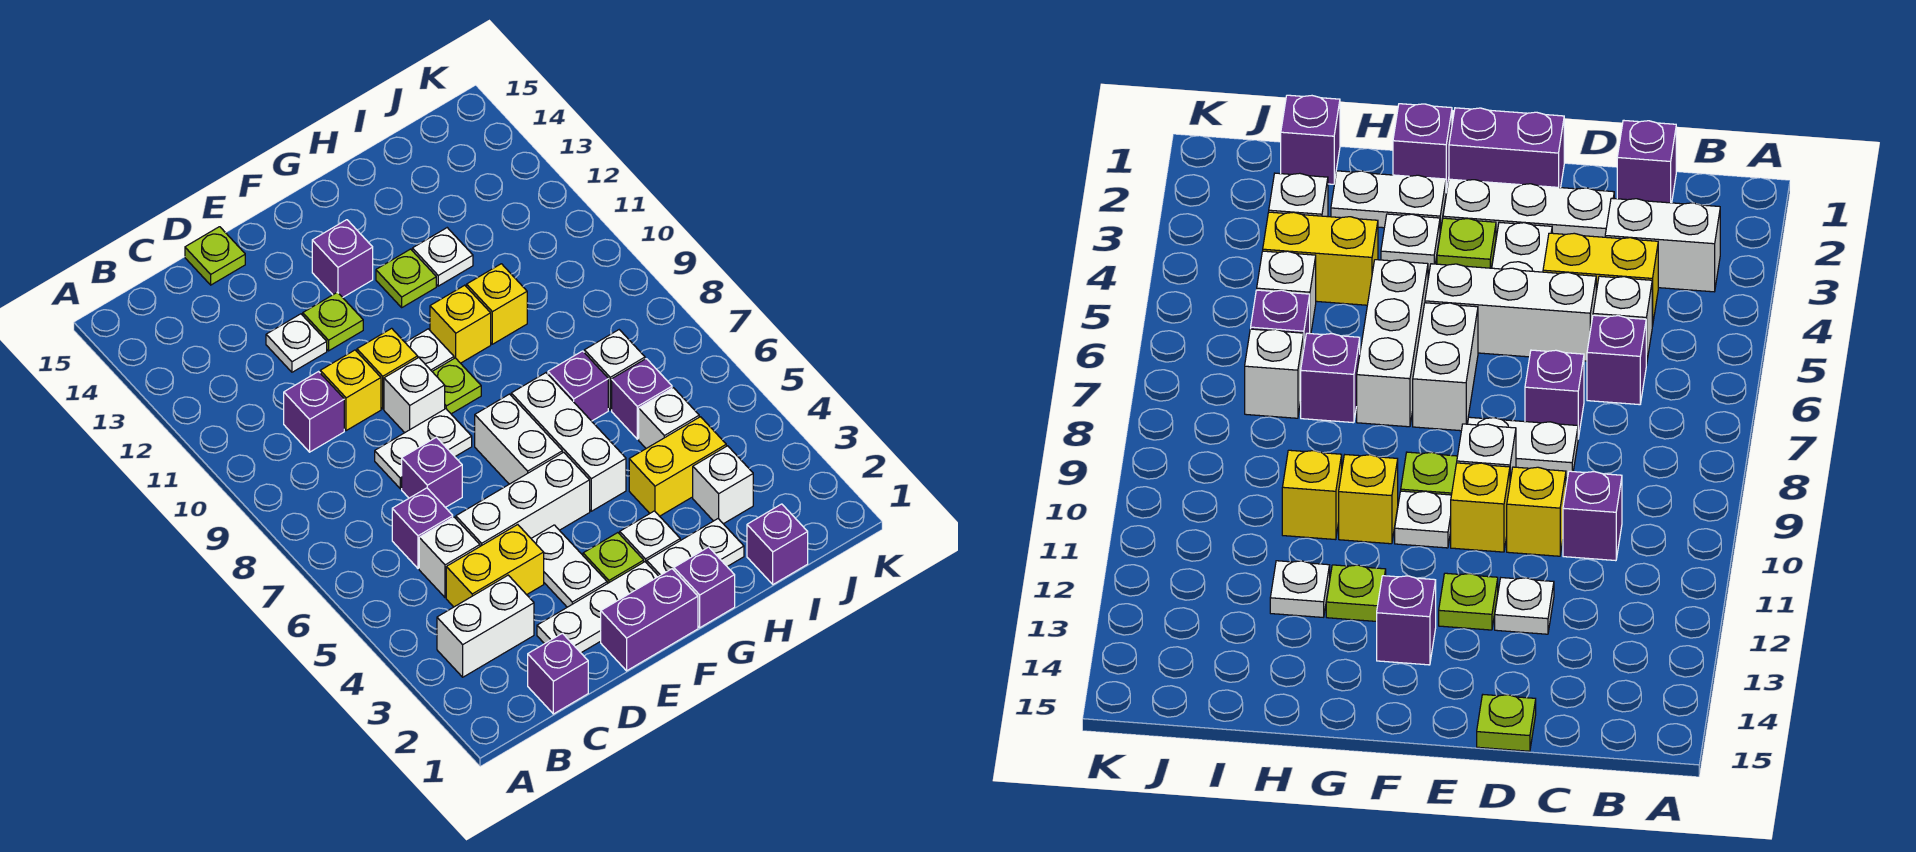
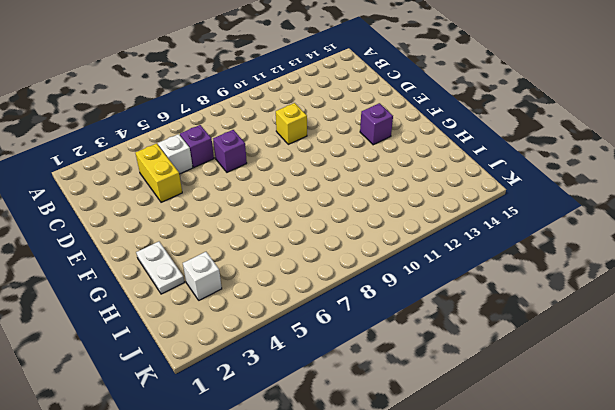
none -> white brick B3:C3 level 1
none -> purple brick C1 level 1
none -> purple brick C10 level 1
none -> white plate D2:F2 level 1

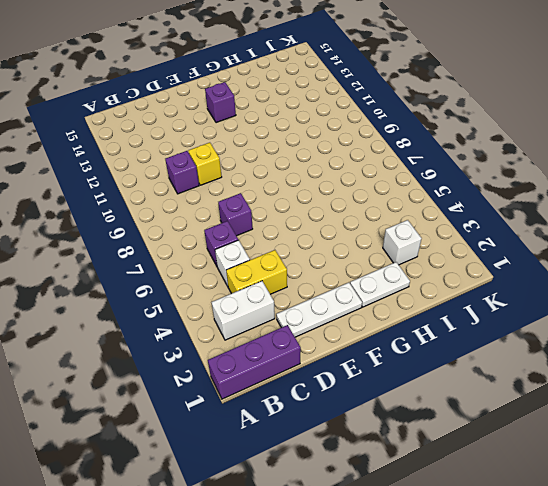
purple brick A1:C1 level 1 -> purple brick C1 level 1
none -> white brick D5:F5 level 1
none -> white plate D8:E8 level 1
none -> white plate D12 level 1
none -> lime plate D15 level 1

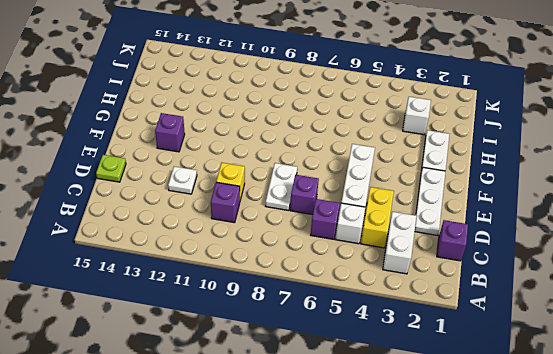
none -> purple brick E1:F1 level 1
none -> white plate E3:E4 level 1
none -> white brick E9 level 1
none -> yellow brick E10 level 1

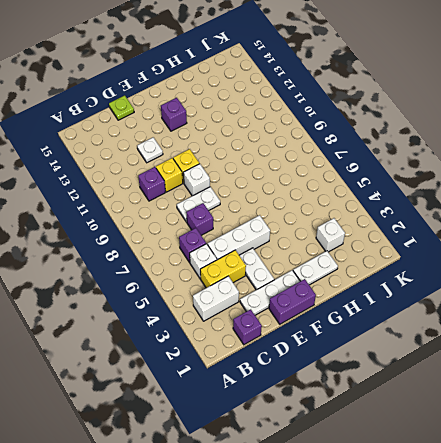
none -> lime plate E12 level 1
none -> lime plate F3 level 1
none -> white brick F6:F7 level 1
none -> lime plate F9 level 1

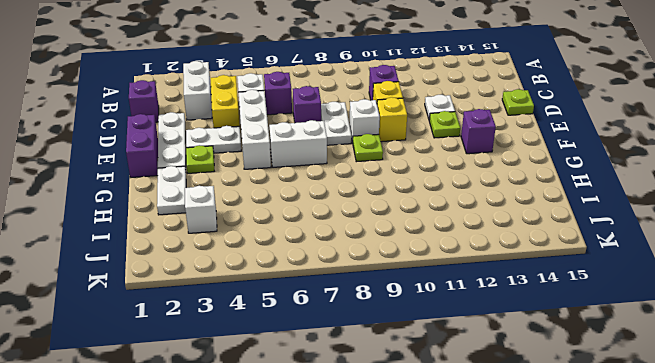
none -> white plate F10 level 1
none -> purple brick G1 level 1
none -> white plate G3 level 1
none -> white brick G5:G7 level 1

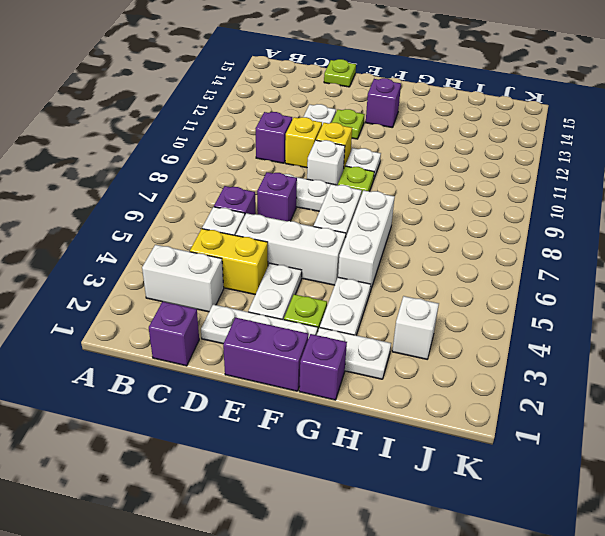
white plate G3:G4 level 1 -> white plate G3 level 1
none -> yellow brick G10 level 1
none -> lime plate G12 level 1
none -> yellow brick H4:I4 level 1
none -> purple brick H7 level 1

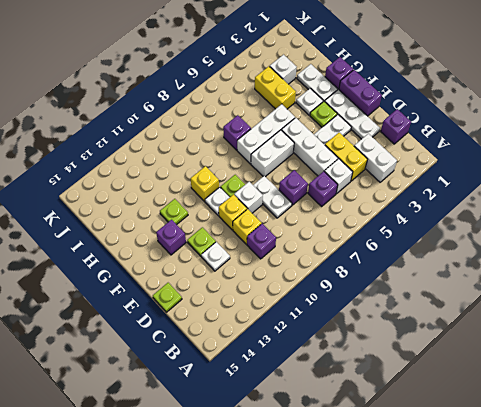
none -> yellow brick H10 level 1
none -> white plate H12 level 1
none -> purple brick I1 level 1
none -> white brick I5 level 1

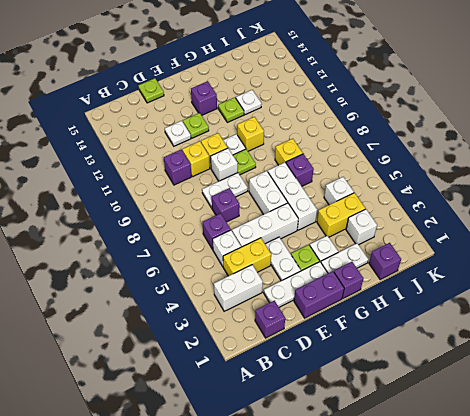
yellow brick H8 level 1 -> yellow brick H10 level 1
none -> purple brick I6 level 1
none -> white brick I7 level 1

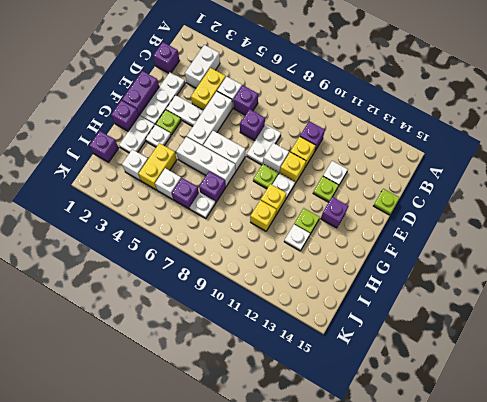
white plate I7 level 1 -> white brick I7 level 1

